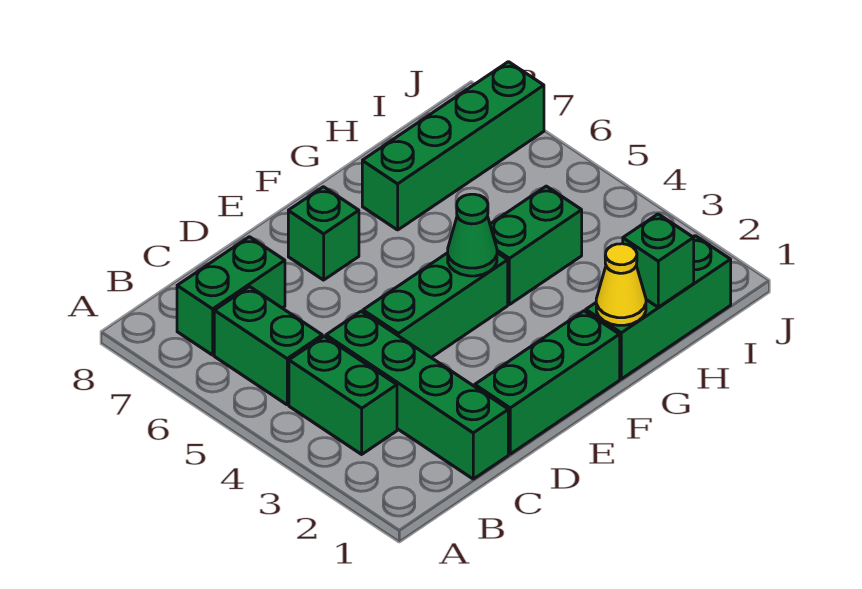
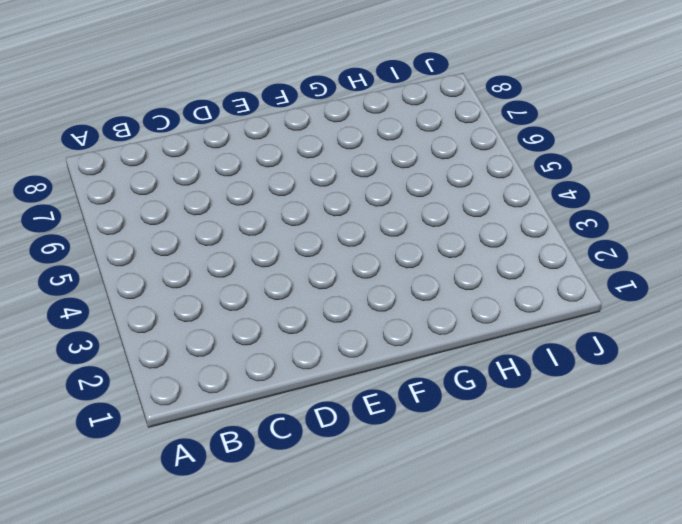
none -> green brick B3:B4 level 1
none -> green brick B5:B6 level 1
none -> green brick B7:C7 level 1

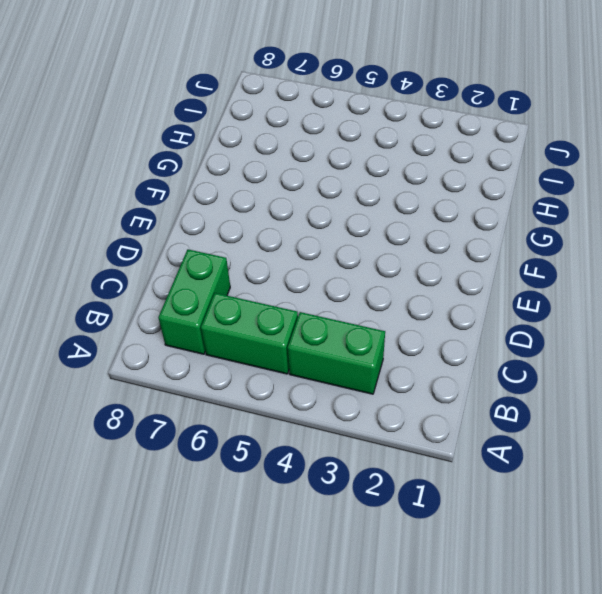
none -> green brick C1:C4 level 1
none -> green brick D1:F1 level 1
none -> green brick D4:F4 level 1

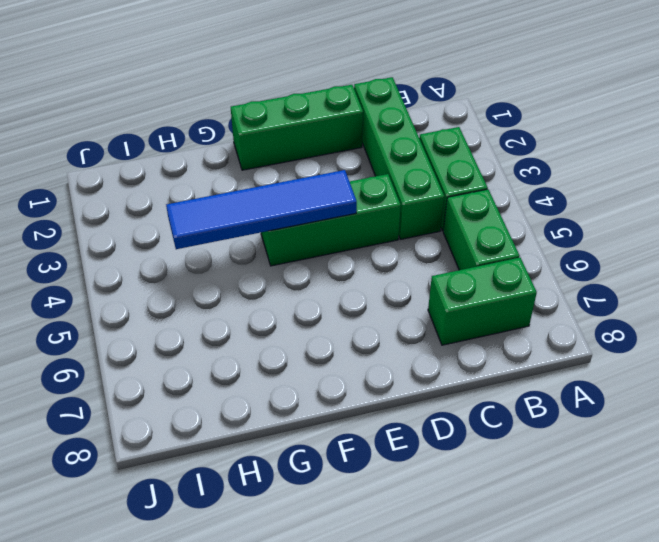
blue tile E4:H4 level 2 -> green cone F4 level 2
none -> green brick E7 level 1
none -> green brick G1:I1 level 1
none -> green brick G4:H4 level 1

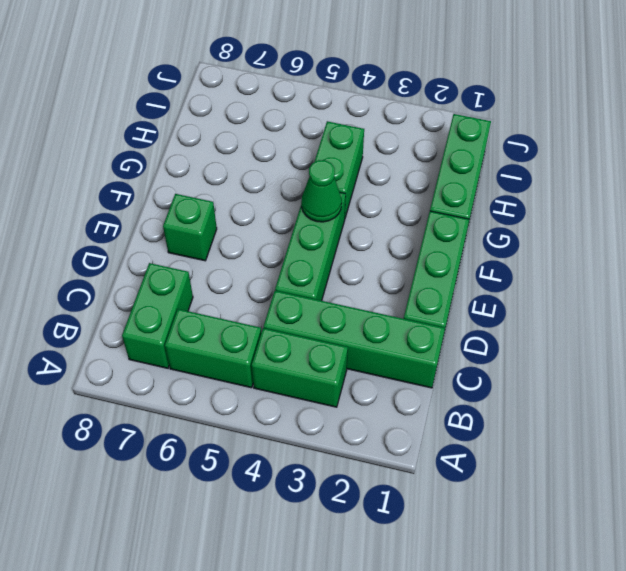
none -> green brick G7:J7 level 1
none -> yellow cone G1 level 2
none -> green brick H1 level 2

